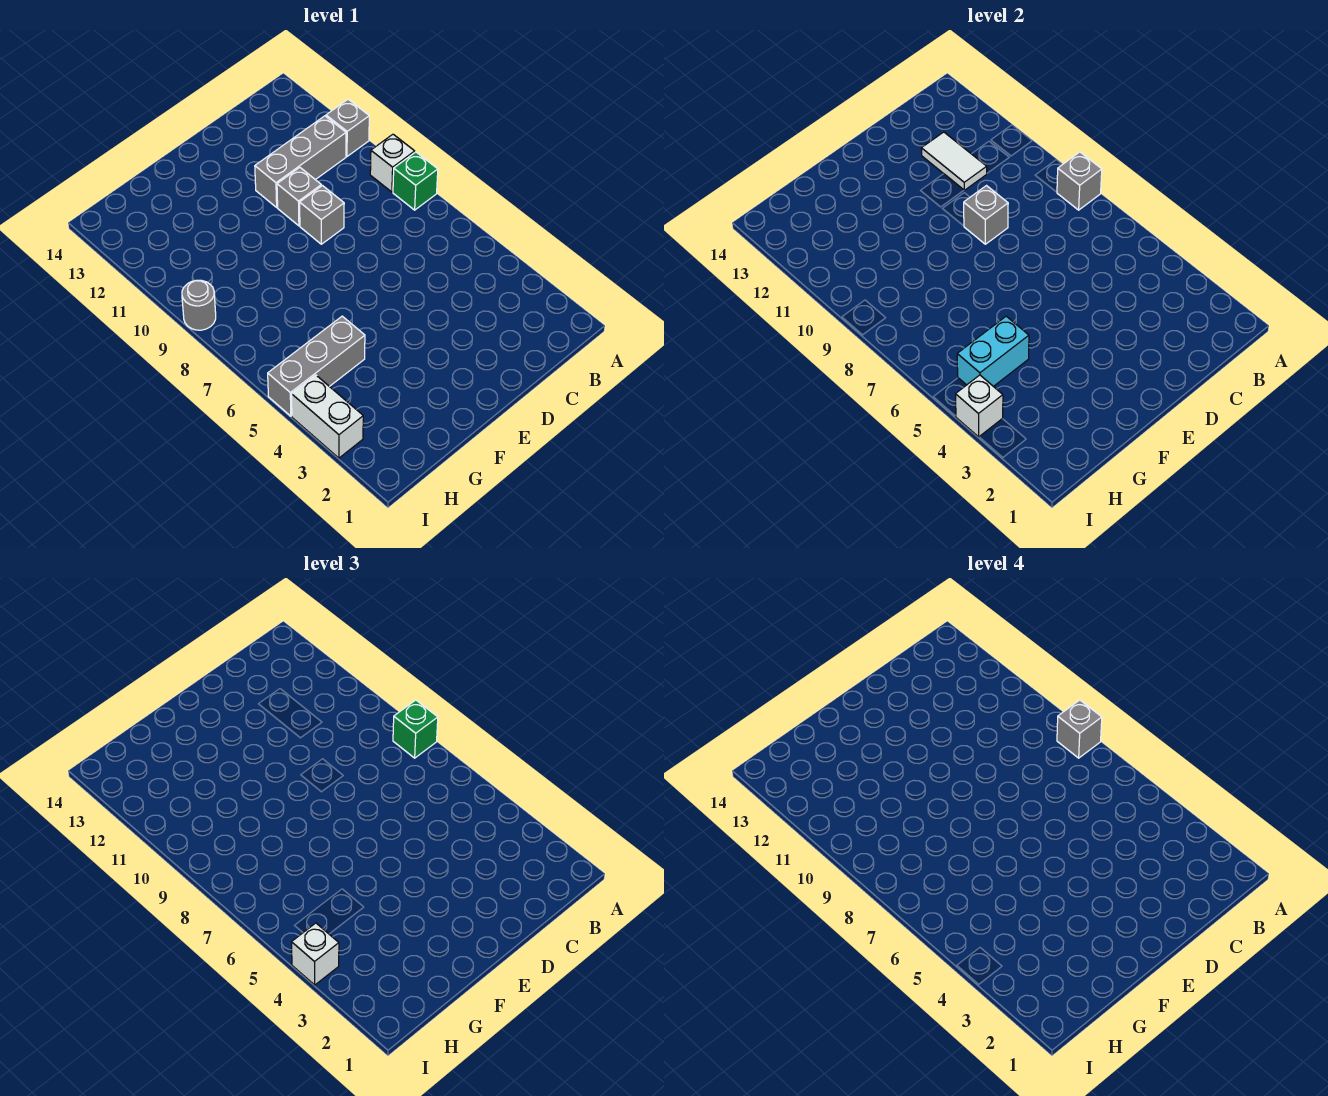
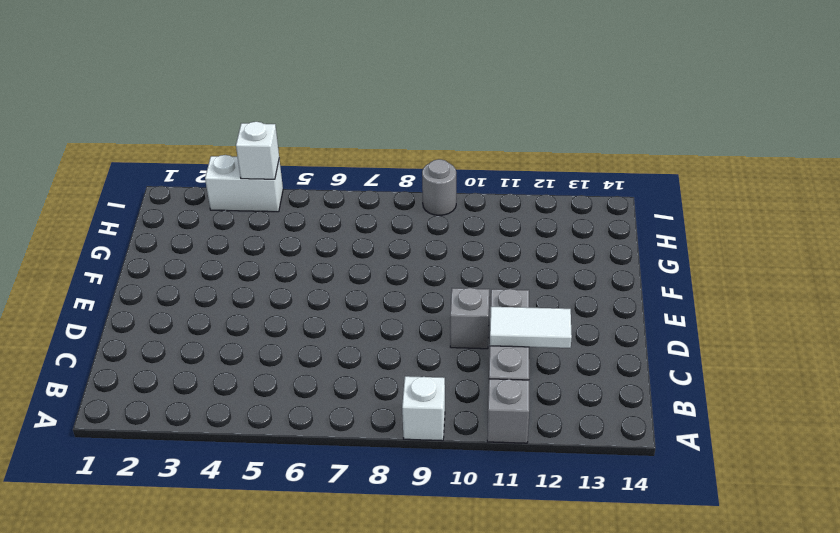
none -> green brick A8 level 1
none -> grey brick D9 level 1
none -> grey brick G5:I5 level 1

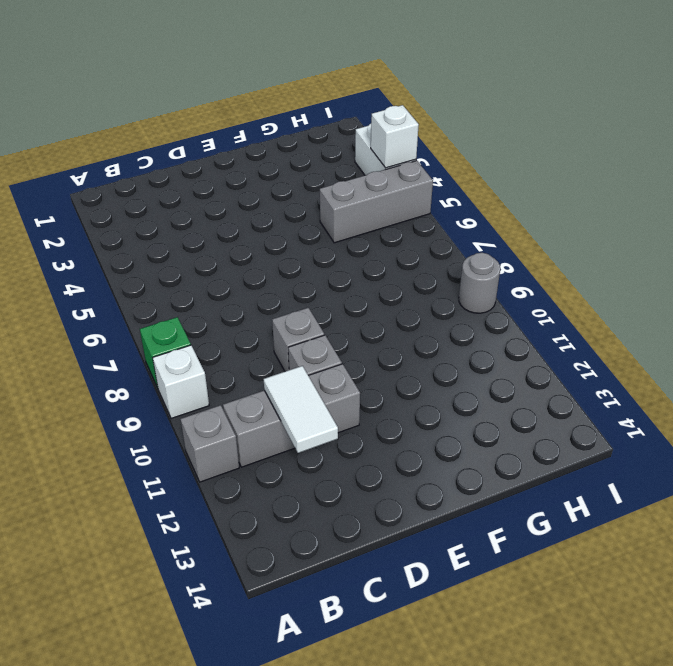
none -> grey brick A8 level 2
none -> grey brick D9 level 2
none -> cyan brick G5:H5 level 2

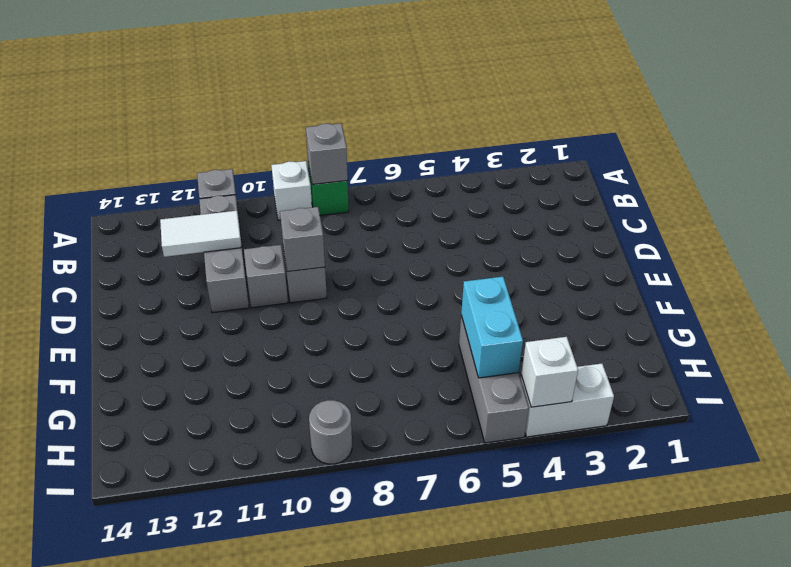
none -> green brick A8 level 3
none -> white brick I4 level 3
none -> grey brick A8 level 4

